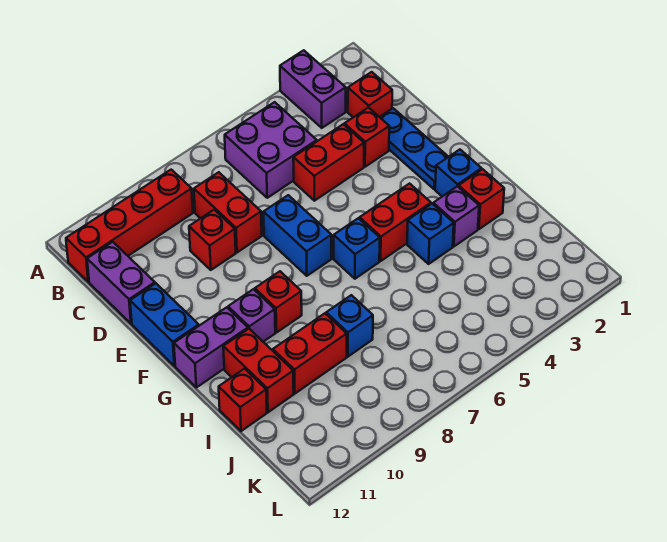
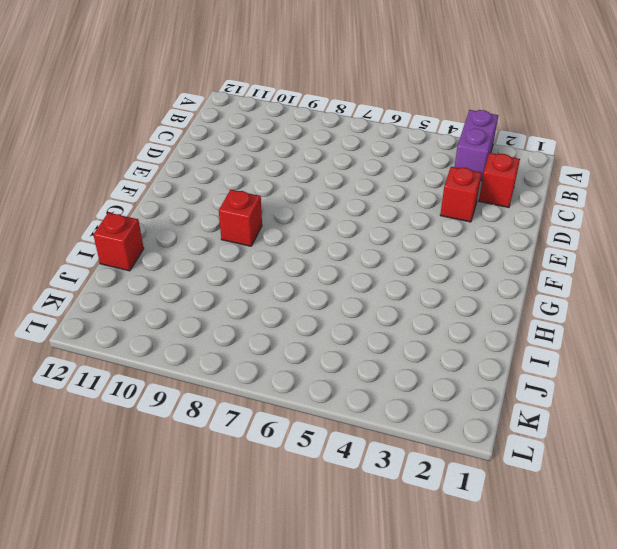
none -> purple brick B5:C6 level 1
none -> red brick B9:B12 level 1
none -> red brick C8:D8 level 1

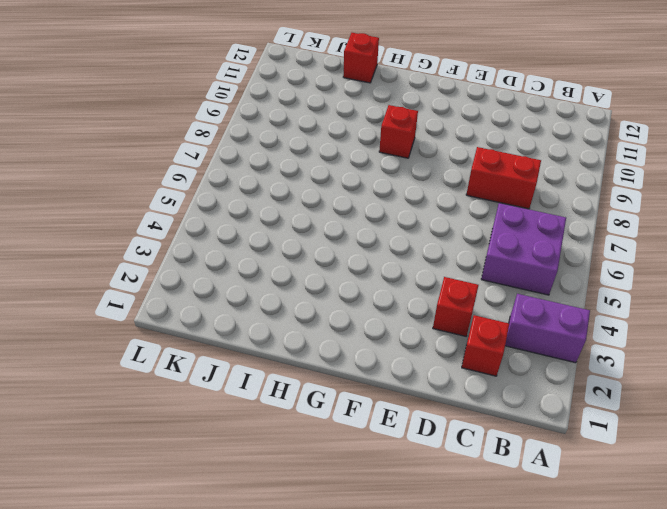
none -> red brick B9:B12 level 1
none -> purple brick C12:D12 level 1
none -> blue plate D2:F2 level 1

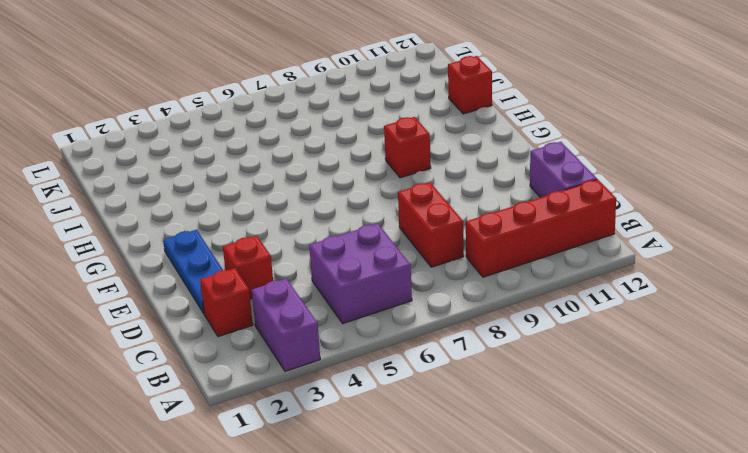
none -> red brick D4:D5 level 1
none -> red brick D9 level 1
none -> blue brick E7:F7 level 1

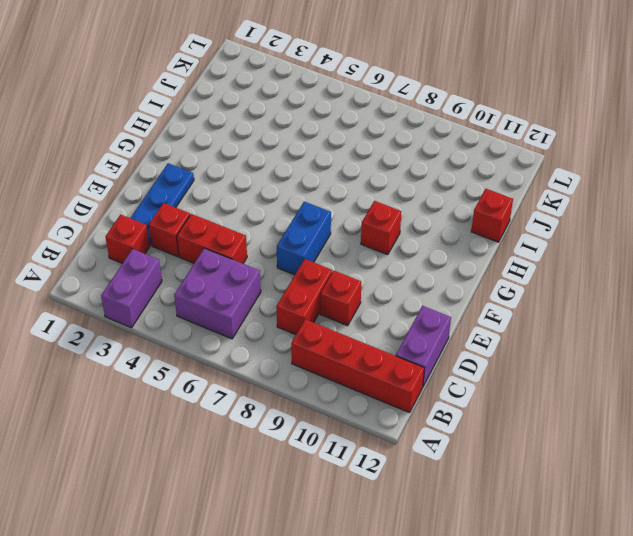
none -> blue brick E12:F12 level 1
none -> blue brick G2 level 1
none -> red brick G4:G5 level 1

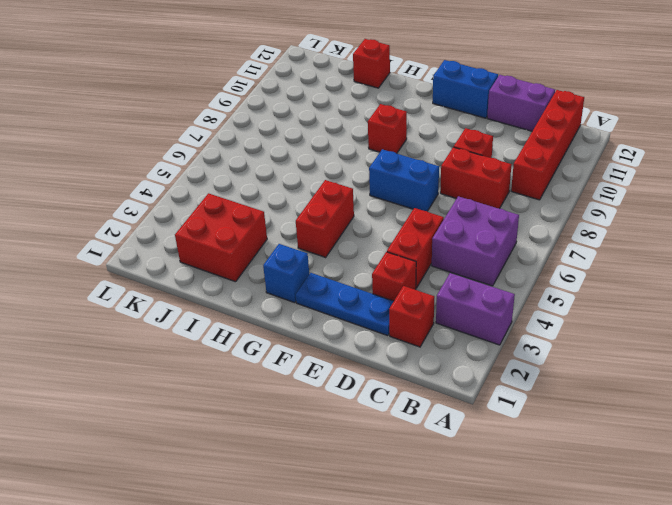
red brick I2:J3 level 1 -> none
none -> blue brick G6 level 1
none -> purple brick G10 level 1
none -> purple brick G11:G12 level 1

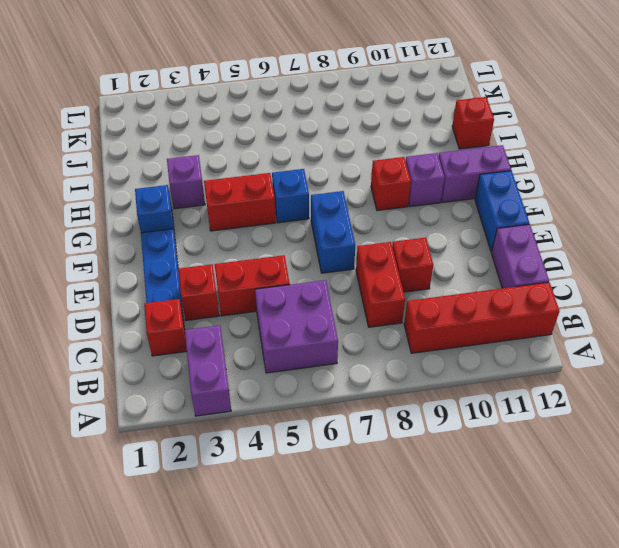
none -> red brick H2 level 1
none -> blue brick H4 level 1
none -> red brick H11:I11 level 1

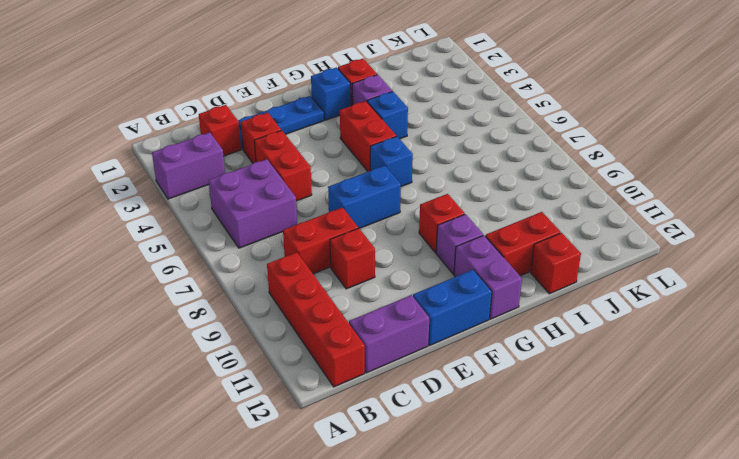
none -> blue brick I8 level 1
none -> red brick I9:I10 level 1

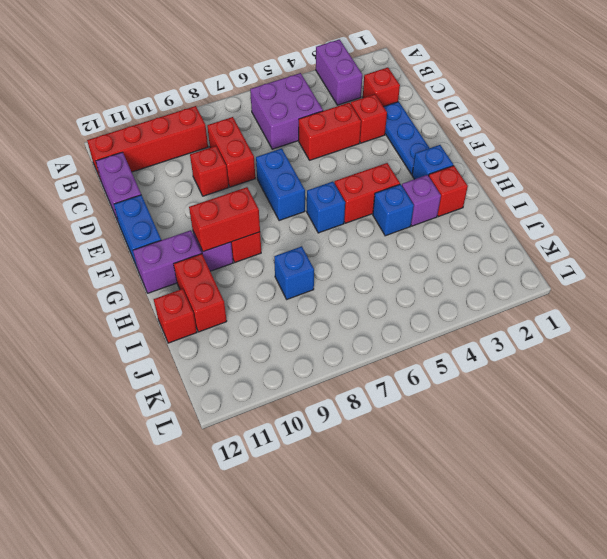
red brick G9:G10 level 2 -> red brick I9:I10 level 1

